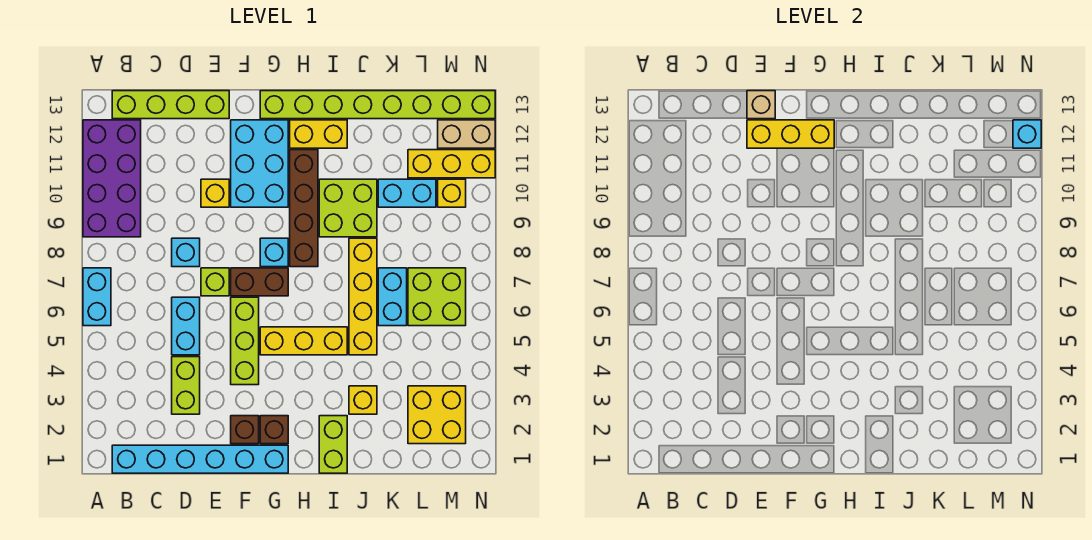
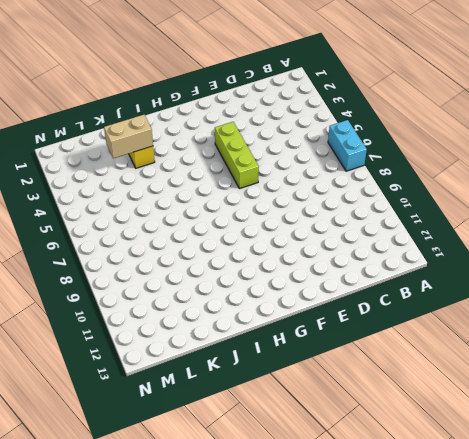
tan brick J3:K3 level 2 -> tan brick M12:N12 level 1
none -> purple brick A9:B12 level 1
none -> cyan brick B1:G1 level 1
none -> lime brick B13:E13 level 1
none -> lime brick D3:D4 level 1

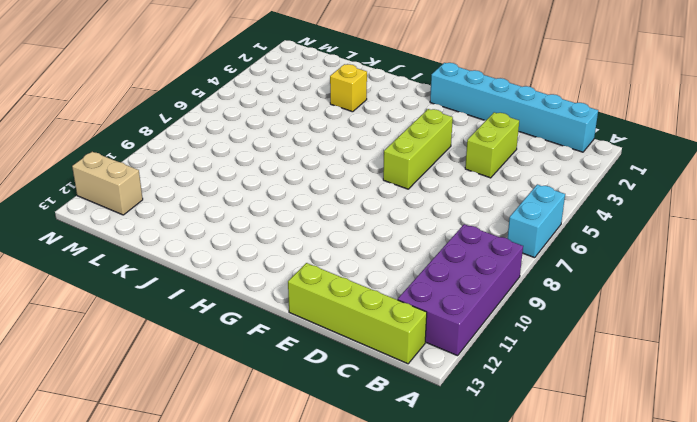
none -> cyan brick D5:D6 level 1
none -> cyan brick D8 level 1
none -> lime brick E7 level 1
none -> yellow brick E10 level 1

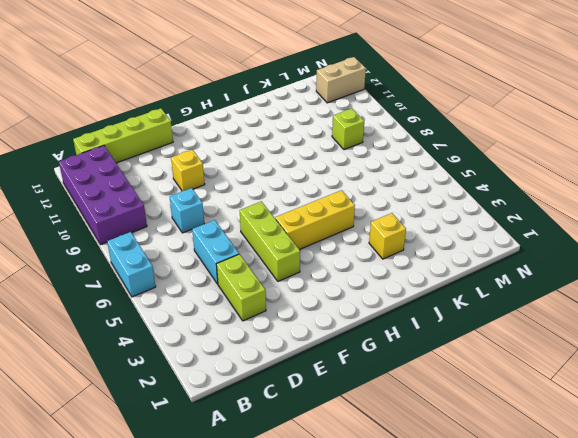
lime brick L9 level 1 -> lime brick E7 level 1
none -> cyan brick B1:G1 level 1
none -> brown brick F2 level 1
none -> brown brick F7:G7 level 1
none -> cyan brick F10:G12 level 1

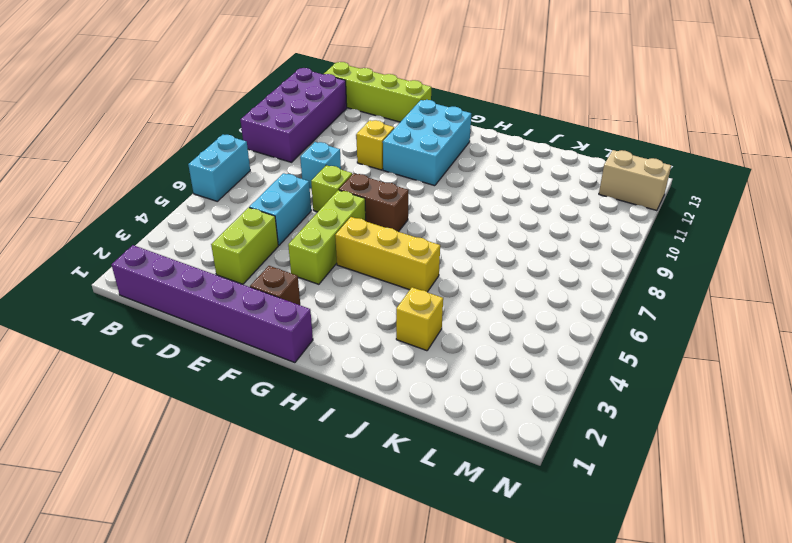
purple brick B1:G1 level 1 -> cyan brick B1:G1 level 1
none -> brown brick G2 level 1
none -> cyan brick G8 level 1
none -> lime brick G13:N13 level 1
none -> brown brick H8:H11 level 1

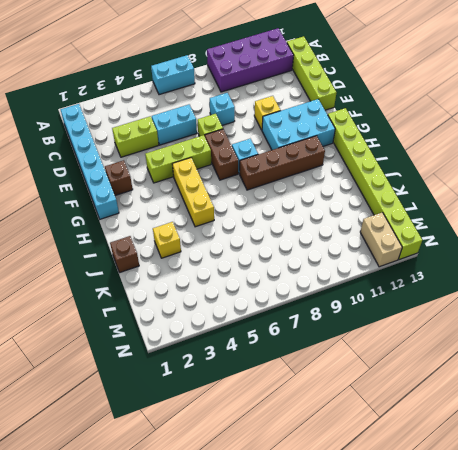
brown brick J1 level 1 -> brown brick G2 level 1
none -> yellow brick H12:I12 level 1
none -> lime brick I1:I2 level 1
none -> lime brick I9:J10 level 1
none -> yellow brick J5:J8 level 1

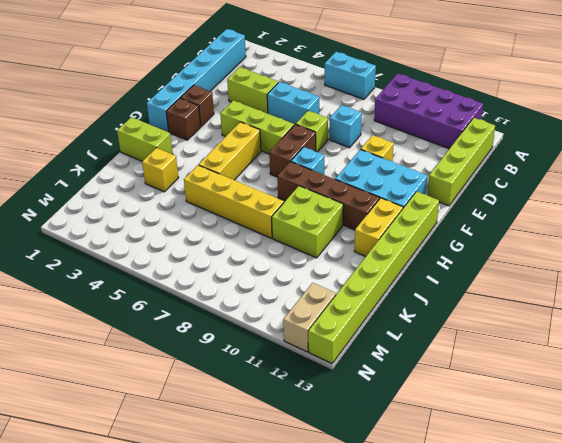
none -> cyan brick K6:K7 level 1
none -> cyan brick K10:L10 level 1
none -> yellow brick L2:M3 level 1
none -> lime brick L6:M7 level 1

